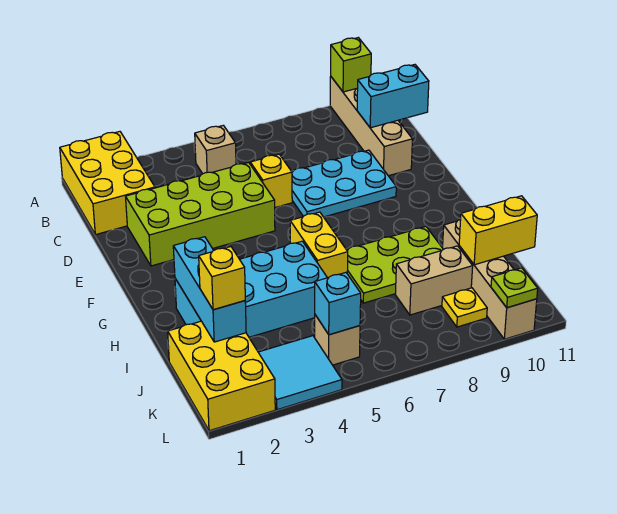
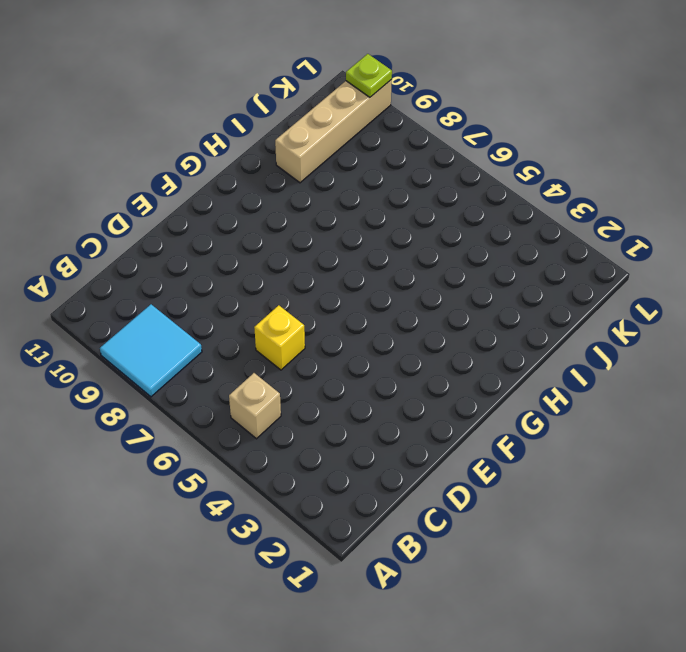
cyan tile A8:B9 level 1 -> cyan tile K3:L4 level 1
none -> yellow brick A1:C2 level 1
none -> tan brick A10:D10 level 1
none -> lime brick D2:E5 level 1

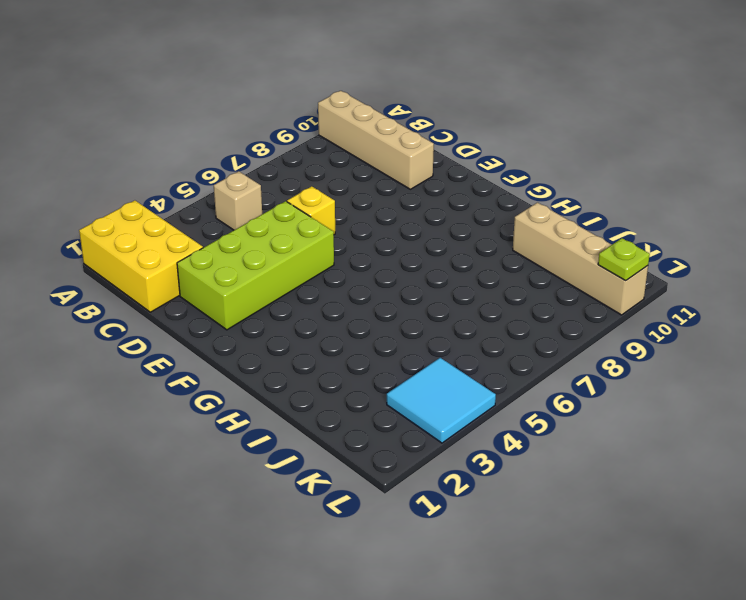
none -> cyan plate D7:E9 level 1
none -> yellow brick G6:H6 level 1
none -> cyan brick H2:I5 level 1

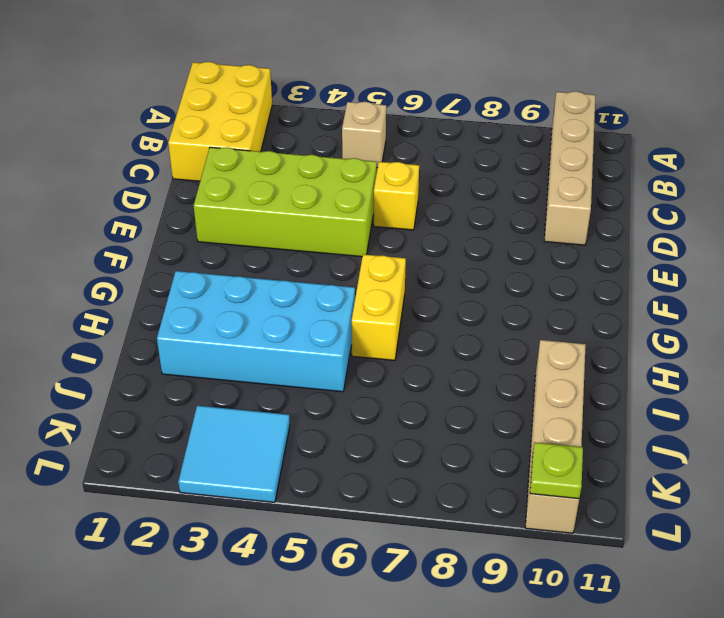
none -> cyan plate D7:E9 level 1
none -> lime plate H7:I9 level 1
none -> yellow brick J1:L2 level 1

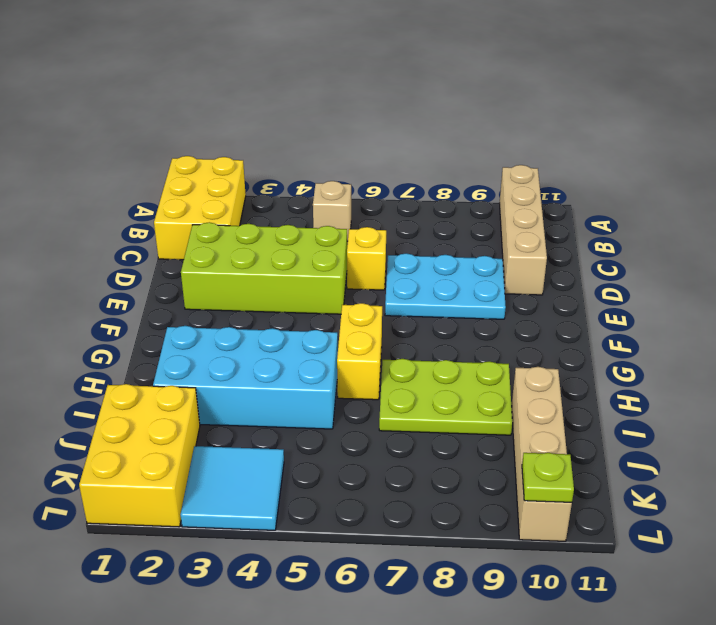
none -> tan brick J8:J9 level 1
none -> tan brick K5 level 1
none -> yellow plate K9 level 1

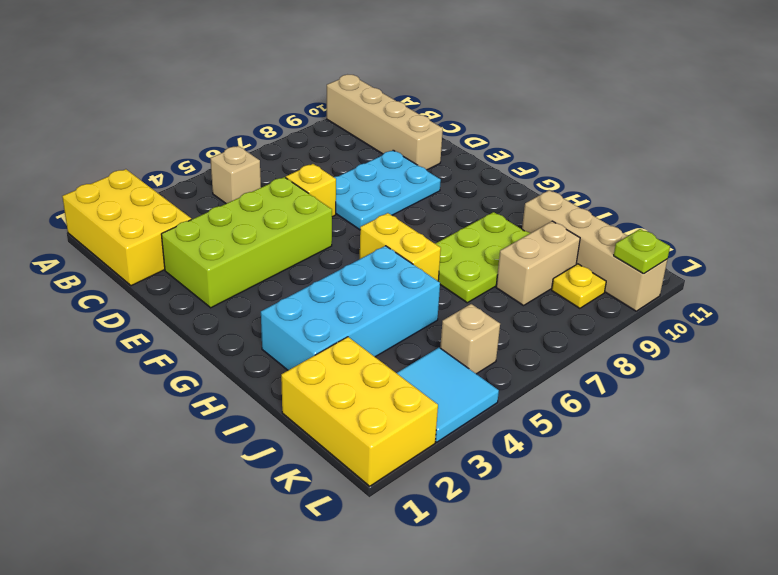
none -> lime brick A10 level 2
none -> cyan brick C10:C11 level 2
none -> cyan brick H2:J2 level 2

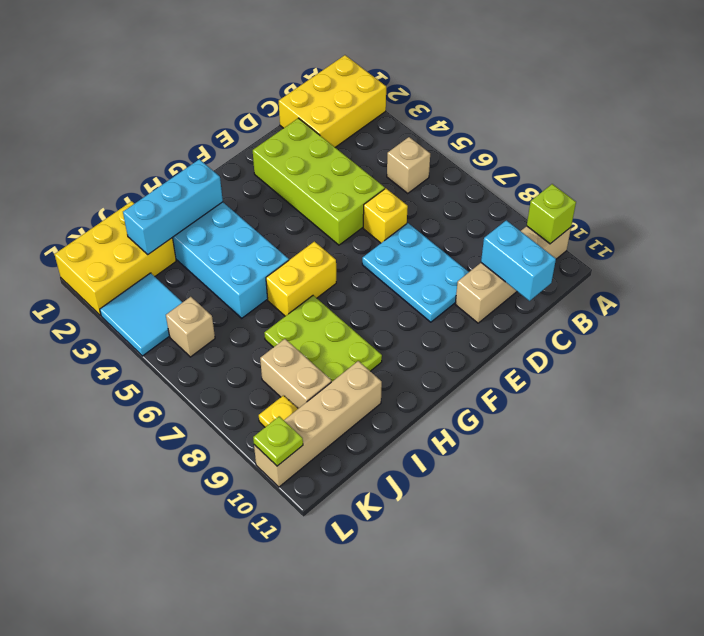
none -> yellow brick J10:J11 level 2
none -> cyan brick K5 level 2
none -> yellow brick J2 level 3

